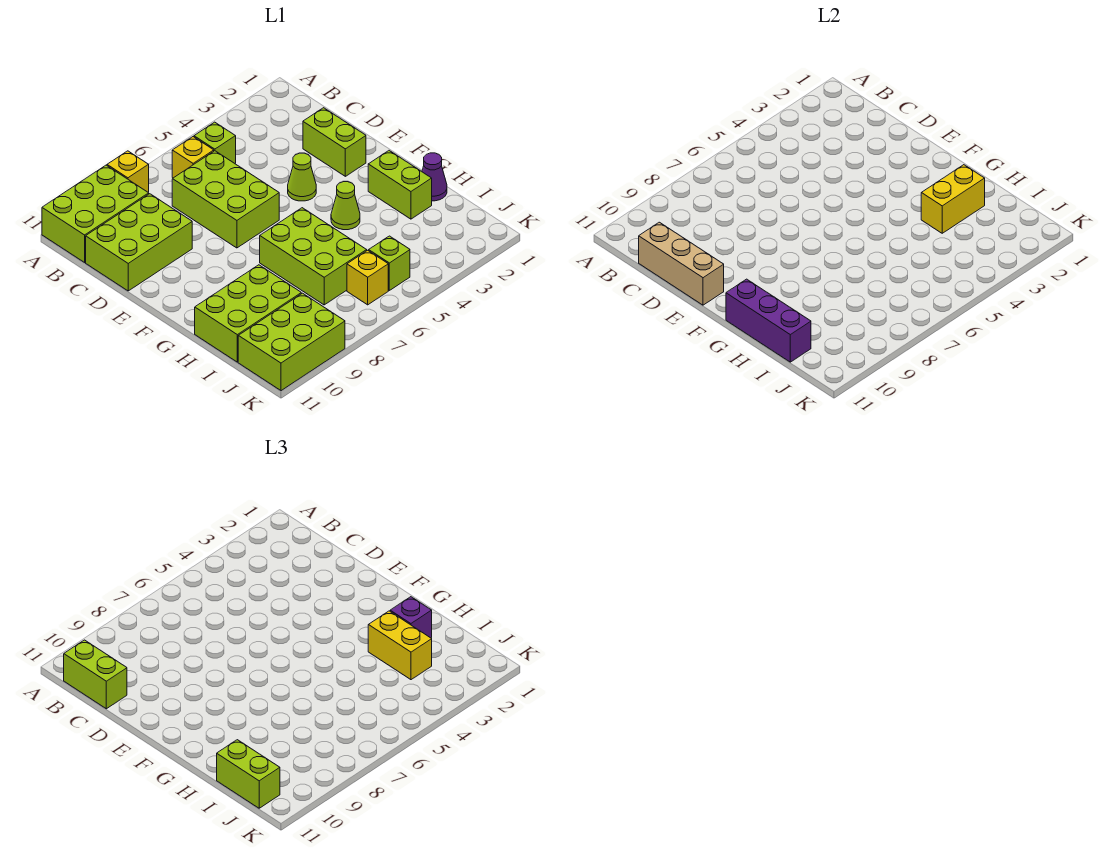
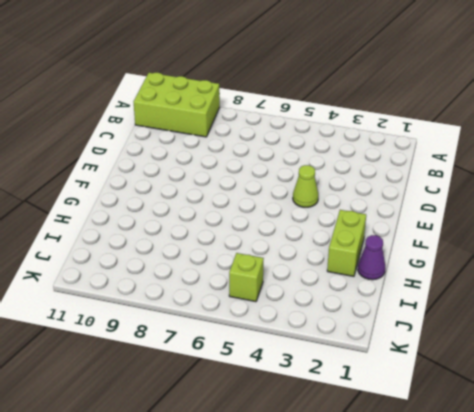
none -> yellow brick A8 level 1
none -> lime brick B5 level 1
none -> yellow brick B6 level 1

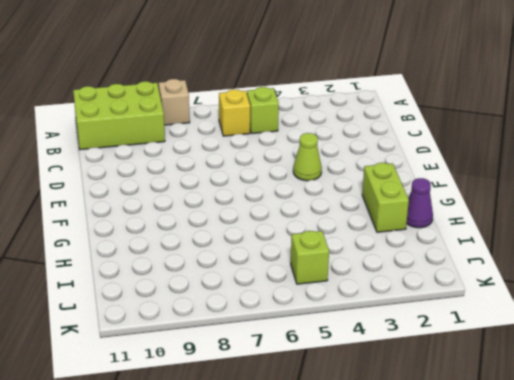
tan brick A8 level 1 -> yellow brick A8 level 1
none -> lime brick C6:E7 level 1
none -> lime brick C9:D11 level 1
none -> lime brick D2:E2 level 1

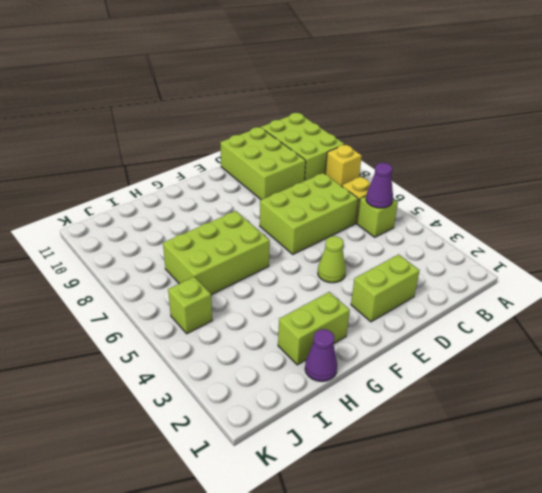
purple cone B5 level 2 -> none
none -> lime cone G4 level 1
none -> lime brick H9:I11 level 1
none -> yellow brick J6 level 1

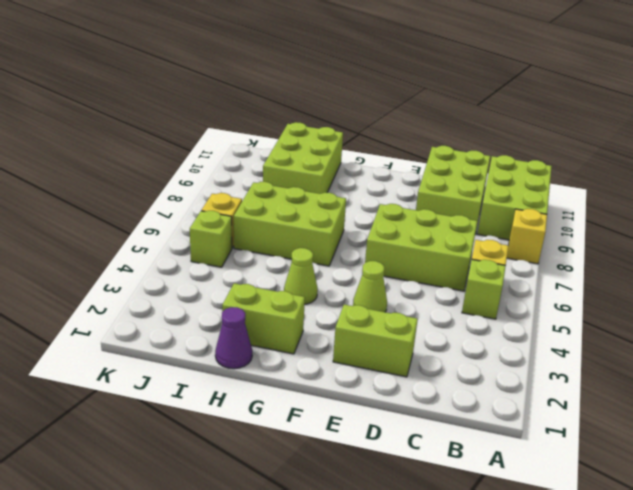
none -> lime brick J9:K11 level 1
none -> tan brick C11:E11 level 2
none -> purple brick G11:I11 level 2

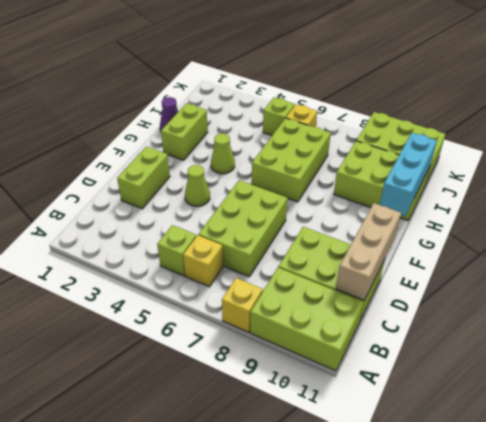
cyan brick G11:I11 level 2 -> purple brick G11:I11 level 2
none -> yellow brick H2:H3 level 2
none -> lime brick B11:C11 level 3
none -> purple brick H2 level 3

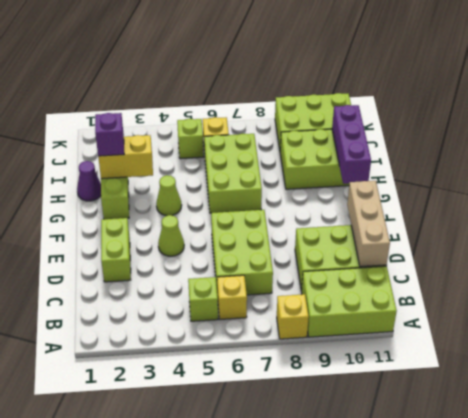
none -> lime brick B11:C11 level 3
none -> yellow brick H3:I3 level 3
none -> lime brick I11:J11 level 3

